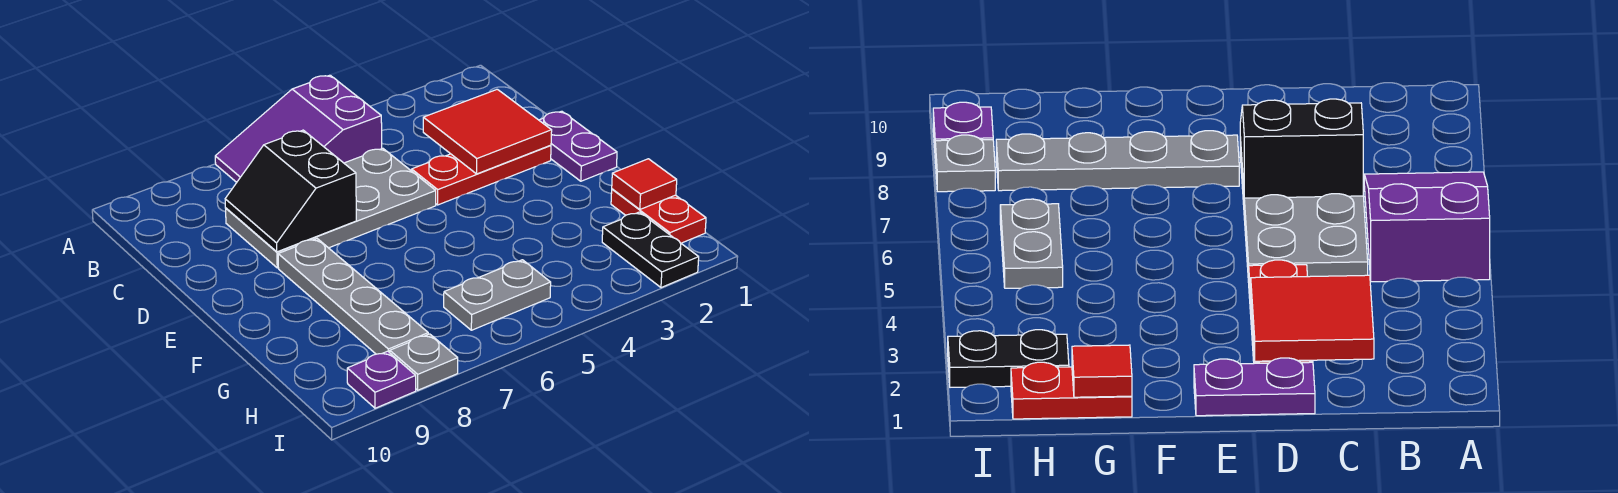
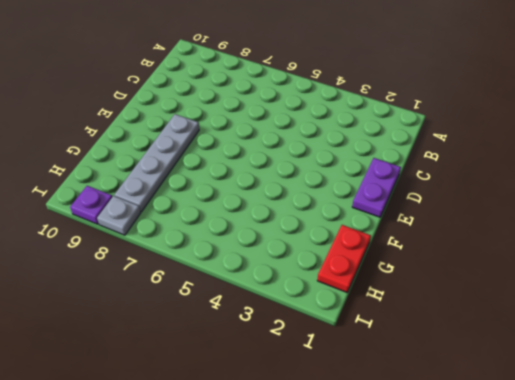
none -> purple slope A5:B7 level 1 top 5
none -> grey plate C5:D8 level 1
none -> red plate D2:D4 level 1

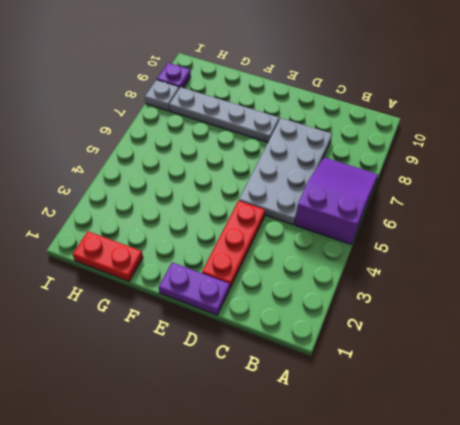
none -> black plate H2:I2 level 1
none -> grey plate H5:H6 level 1
none -> red tile C2:D3 level 2

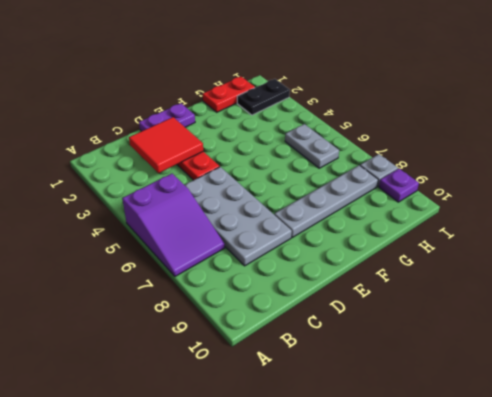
none -> black slope C7:D8 level 2 top 7
none -> red tile G1 level 2

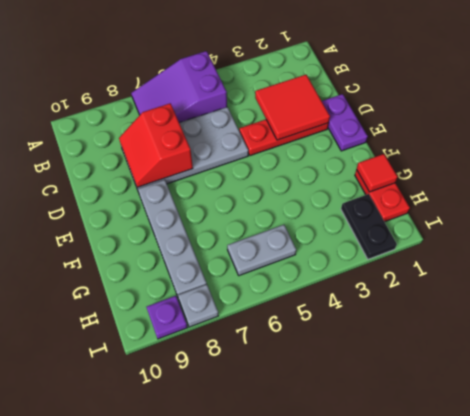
red slope C7:D8 level 2 top 7 -> black slope C7:D8 level 2 top 7

